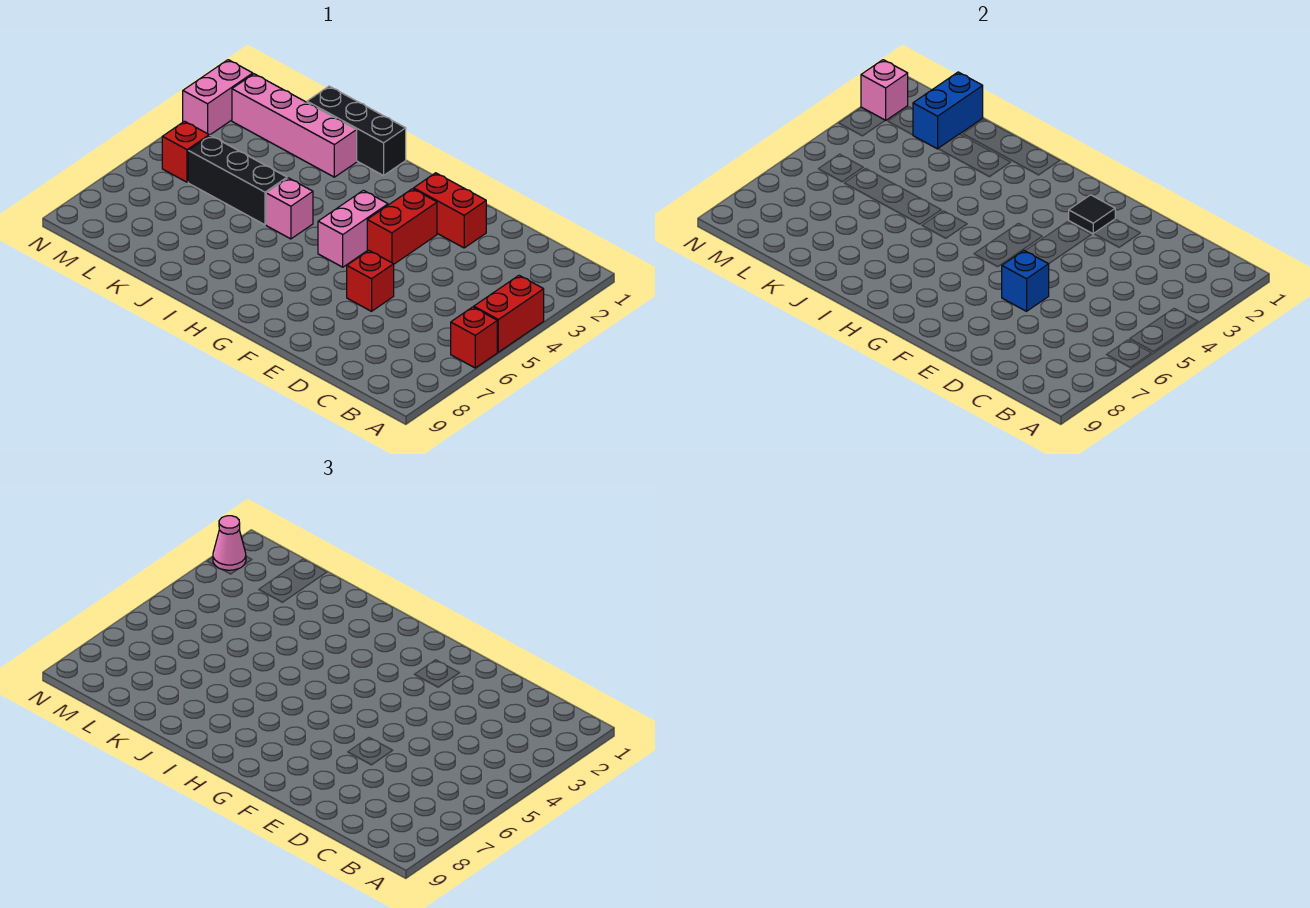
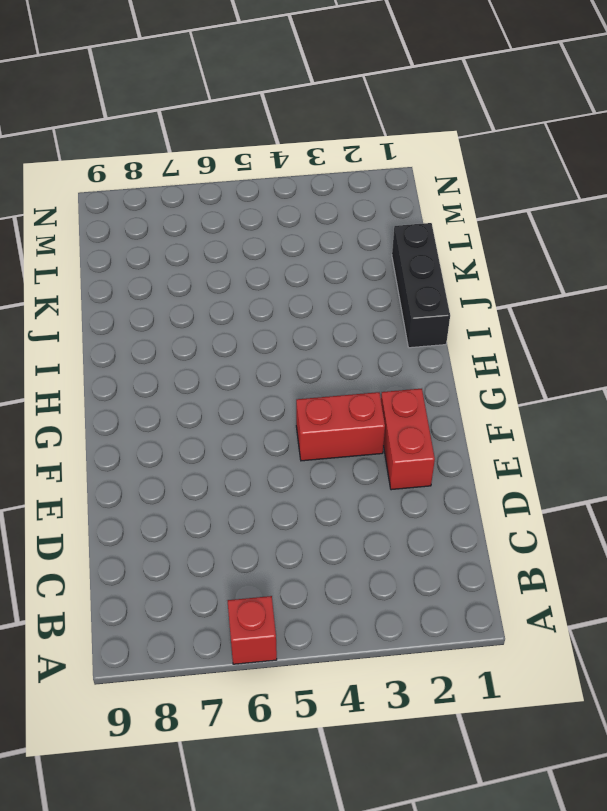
none -> red brick A4:A5 level 1
none -> red brick E6 level 1
none -> pink brick G4:G5 level 1

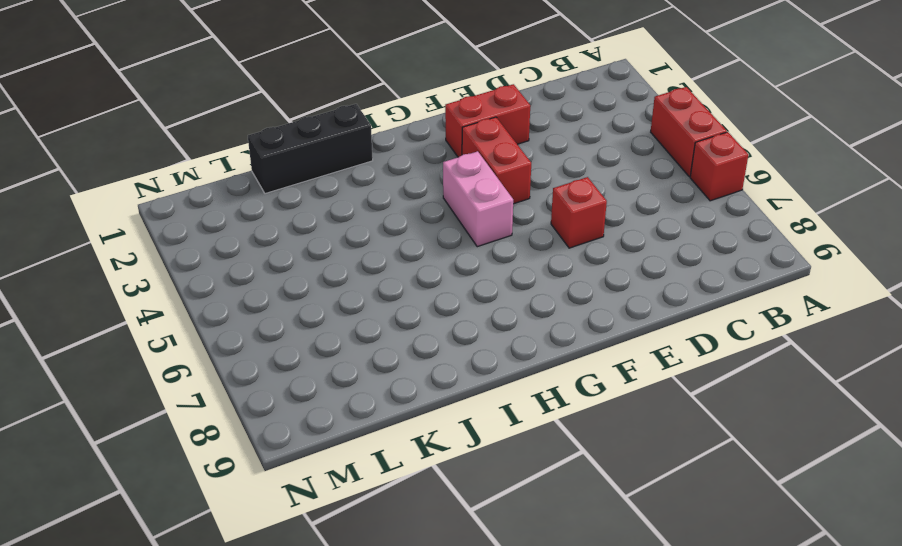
none -> pink brick I5 level 1
none -> pink brick J2:M2 level 1
none -> black brick J5:L5 level 1

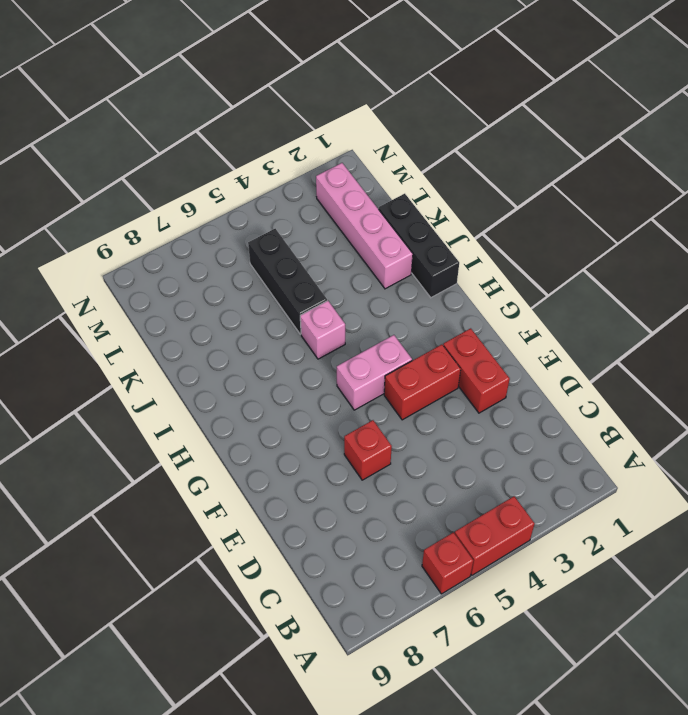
none -> red brick M5 level 1
none -> pink brick N2:N3 level 1
none -> blue brick E6 level 2

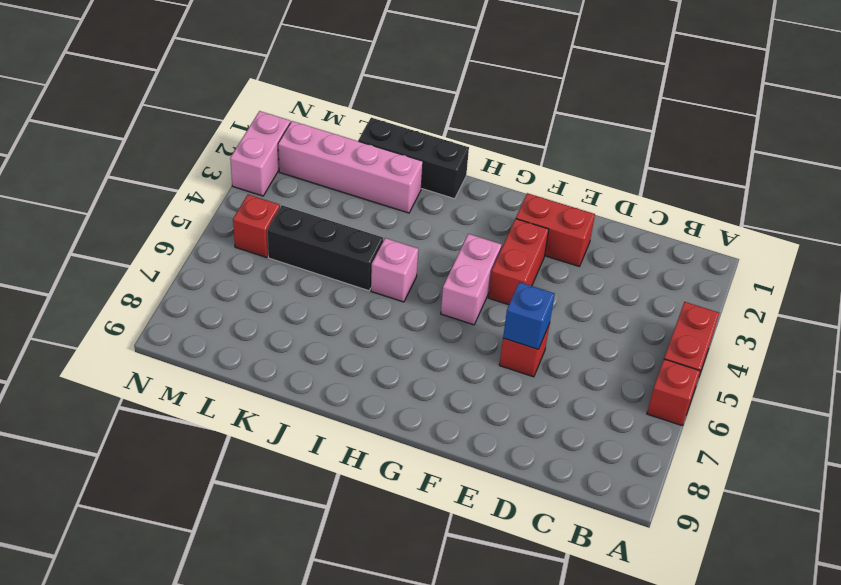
none -> black tile F2 level 2
none -> blue brick L1:L2 level 2
none -> pink brick N2 level 2

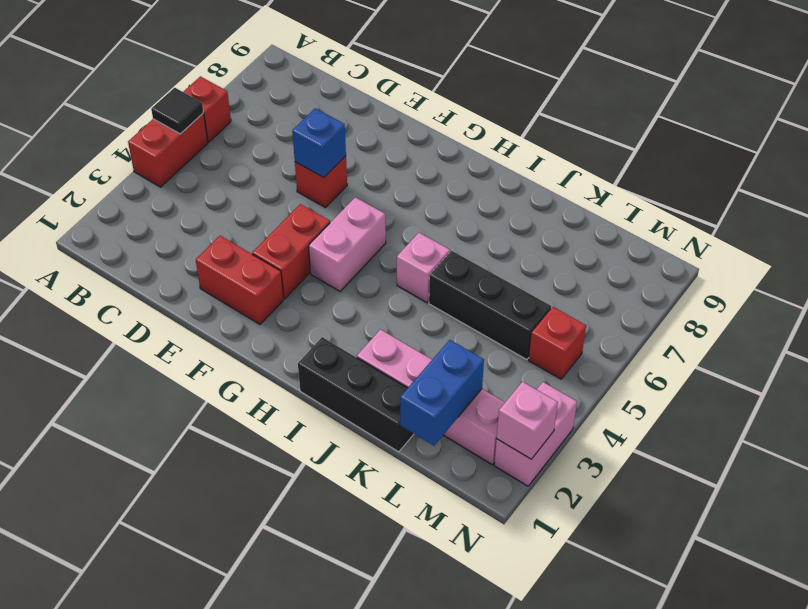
black tile A5 level 2 -> black tile F2 level 2
none -> pink cone N2 level 3

